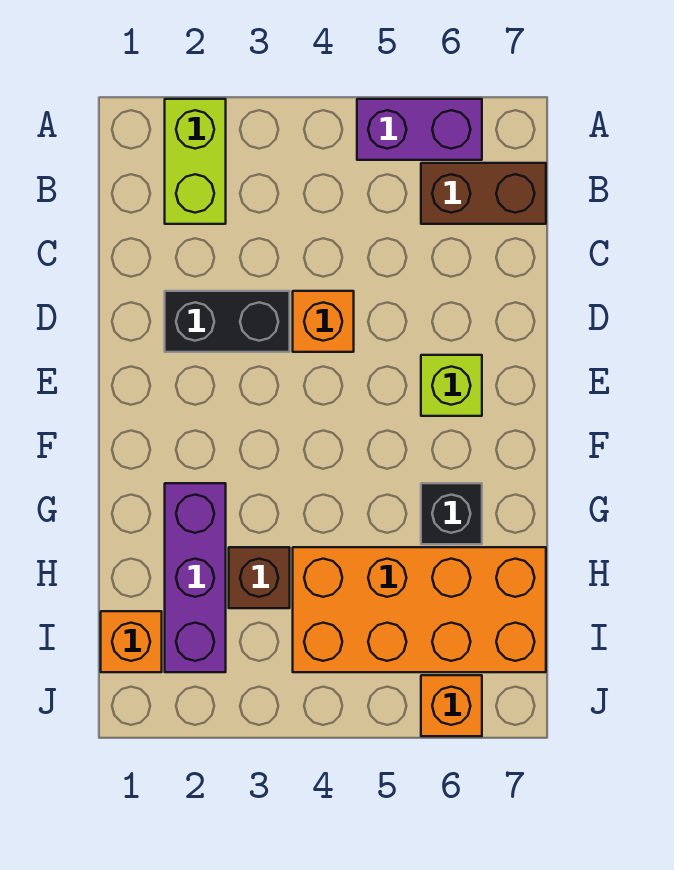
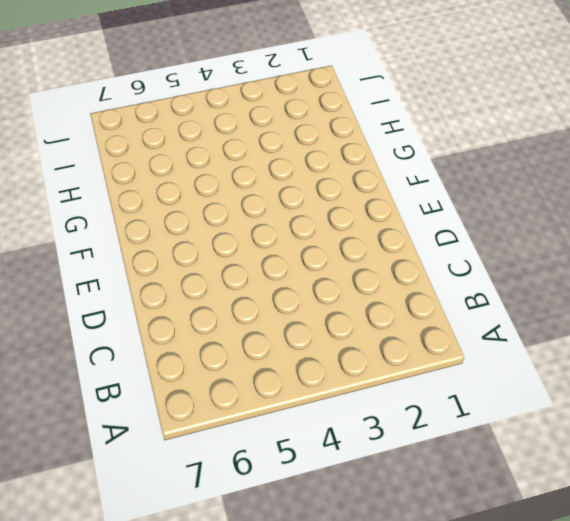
none -> lime brick A2:B2 level 1
none -> purple brick A5:A6 level 1
none -> brown brick B6:B7 level 1

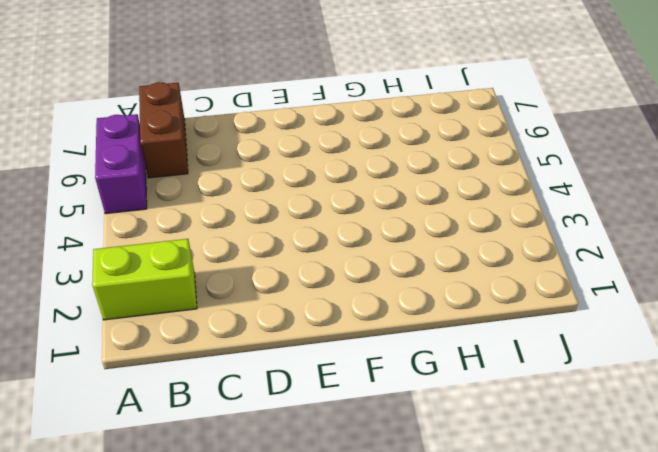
none -> black brick D2:D3 level 1
none -> orange brick D4 level 1
none -> lime brick E6 level 1

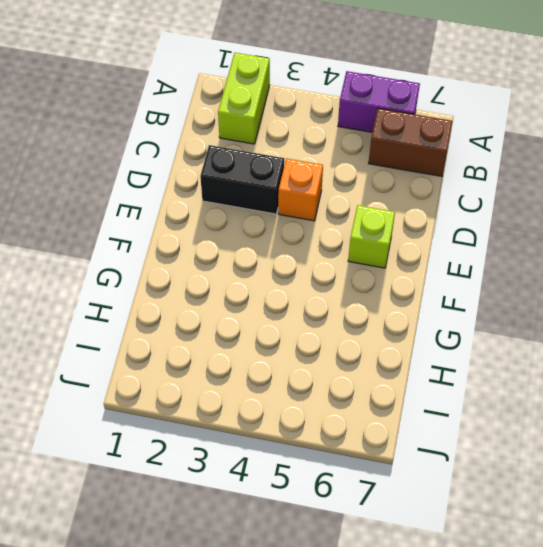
none -> purple brick G2:I2 level 1
none -> black brick G6 level 1
none -> brown brick H3 level 1

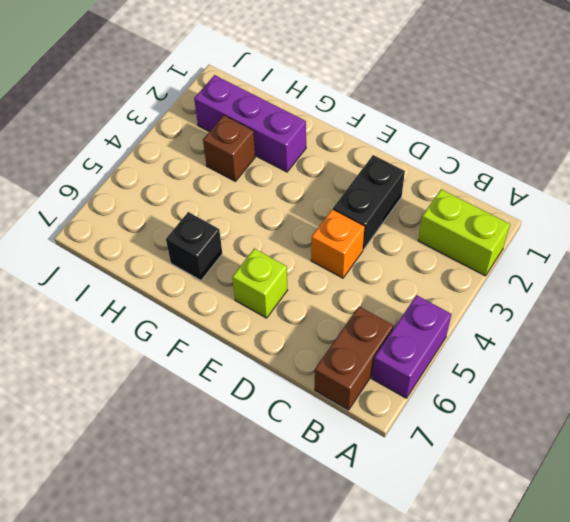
none -> orange brick H4:I7 level 1
none -> orange brick I1 level 1
none -> orange brick J6 level 1

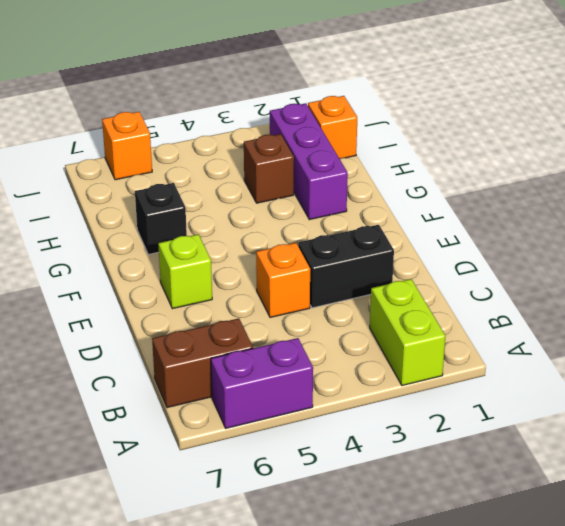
none -> orange brick H4:I7 level 1

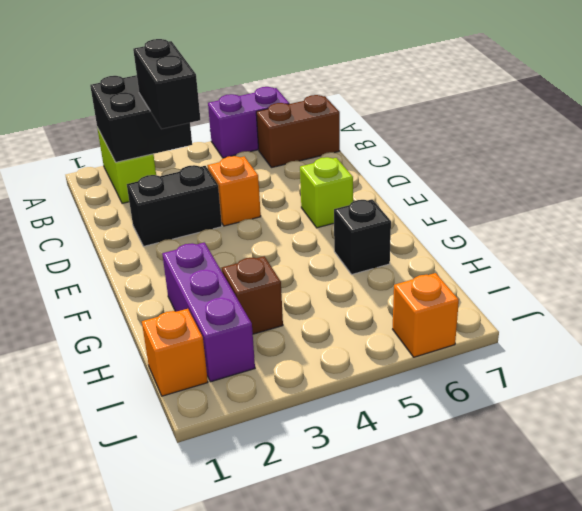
black brick A2:B3 level 2 -> none
black brick B3:C3 level 3 -> none
none -> orange brick H4:I7 level 1

